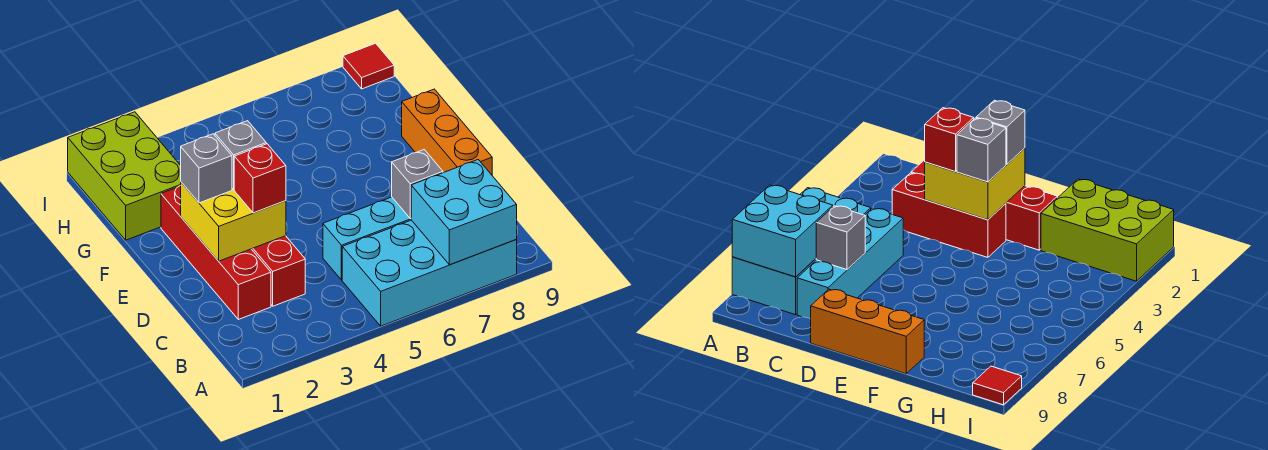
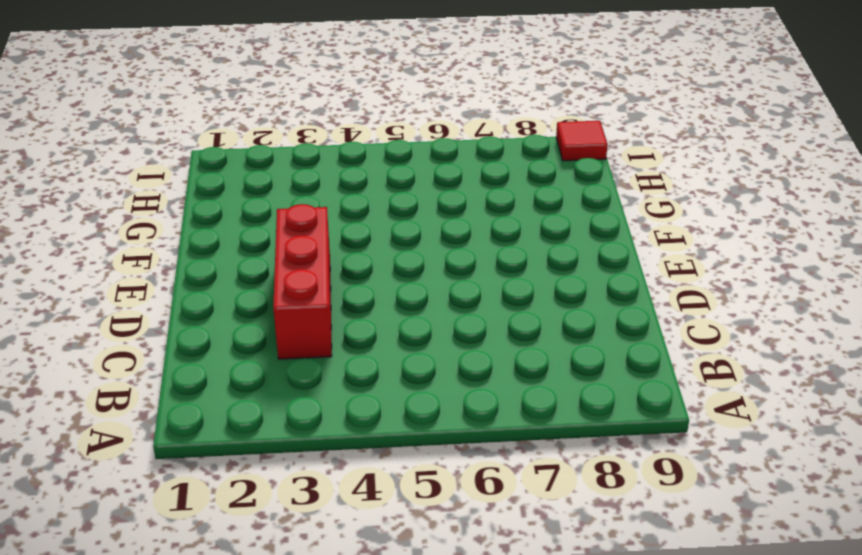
none -> cyan brick A5:B8 level 1
none -> red brick C2:F2 level 1
none -> cyan brick C5:C8 level 1

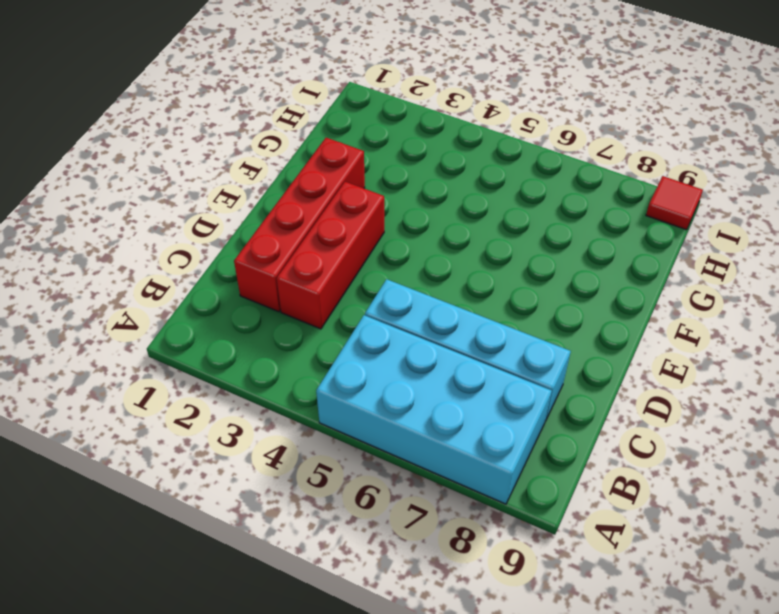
none -> orange brick D9:F9 level 1
none -> lime brick G1:I2 level 1
none -> cyan brick A7:B8 level 2

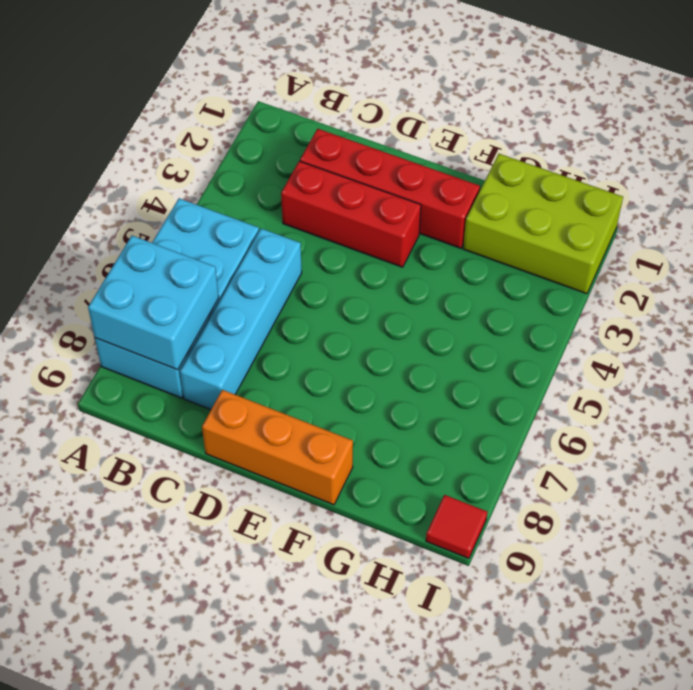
none -> grey brick C7 level 2
none -> yellow brick D2:E3 level 2
none -> red brick D3 level 3

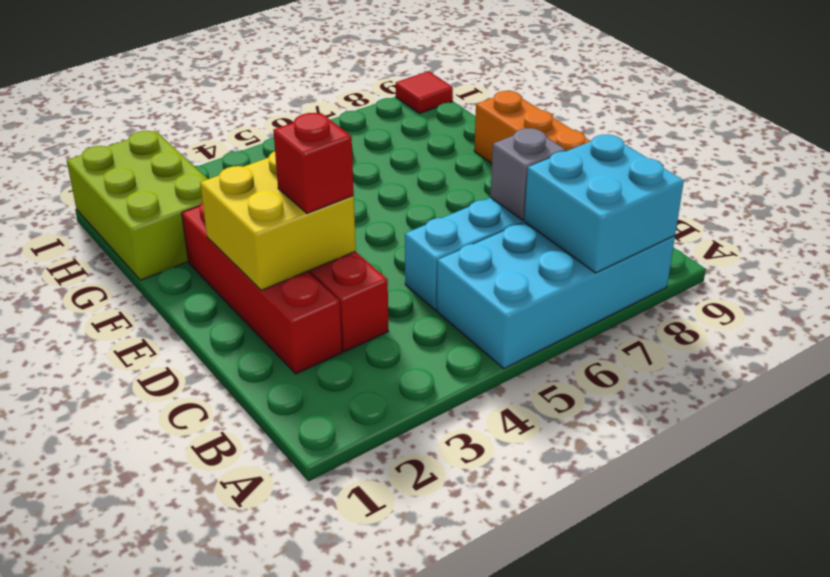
none -> grey brick E2 level 3
none -> grey brick E3 level 3

